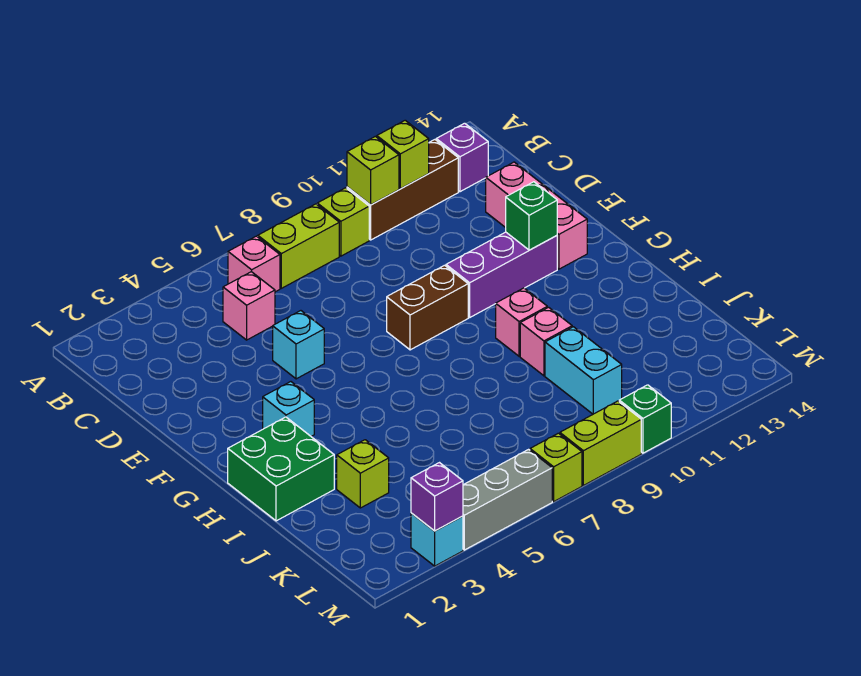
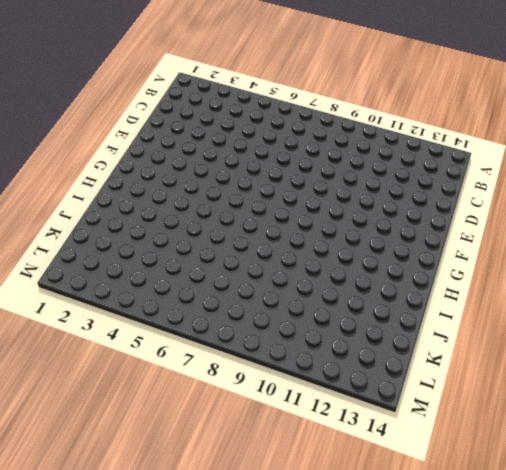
none -> pink brick B6 level 1
none -> lime brick B7:B8 level 1
none -> lime brick B9 level 1

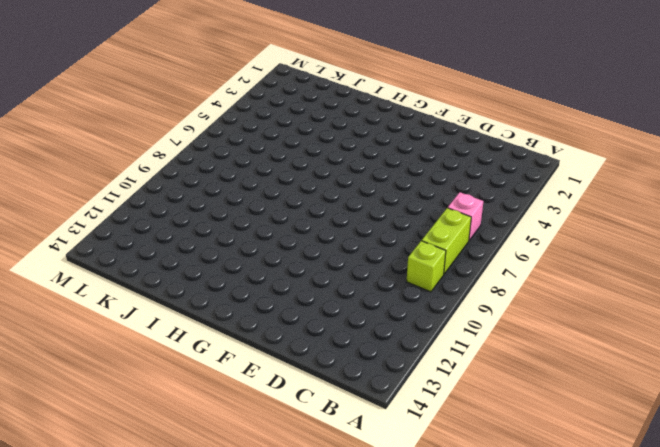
none -> brown brick B10:B12 level 1
none -> purple brick B13 level 1
none -> pink brick C5 level 1

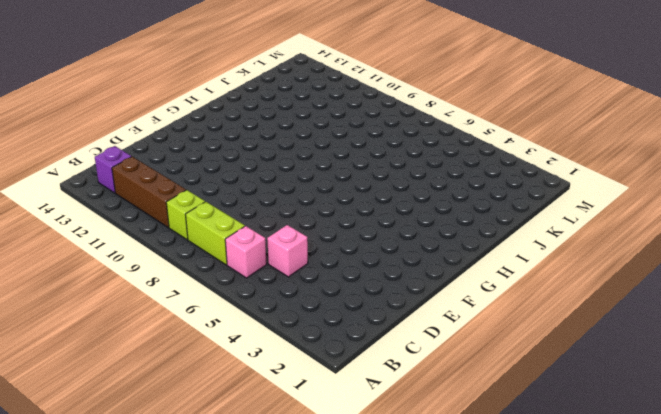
none -> pink brick D13:F13 level 1
none -> cyan brick E5 level 1
none -> brown brick F8:F9 level 1

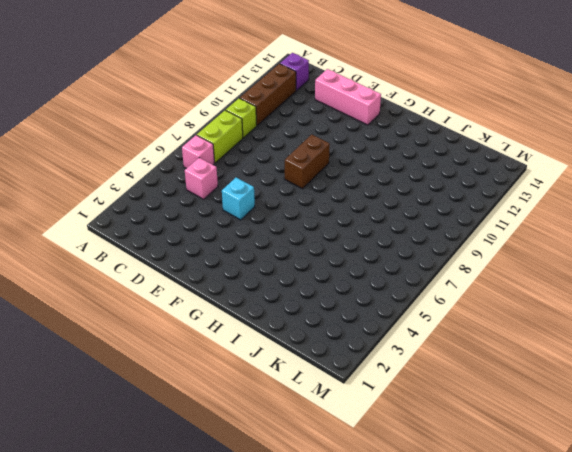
none -> purple brick F10:F12 level 1
none -> cyan brick G3 level 1
none -> green brick H1:I2 level 1

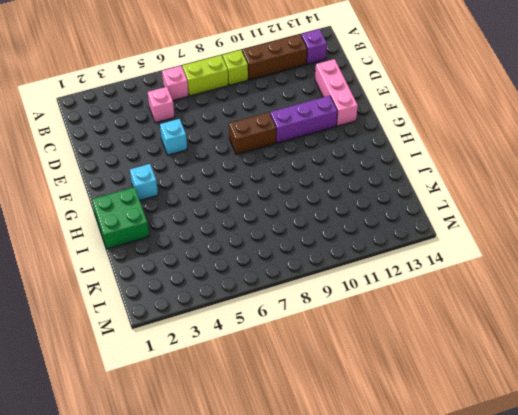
none -> pink brick H10 level 1
none -> pink brick I10 level 1
none -> lime brick J3 level 1

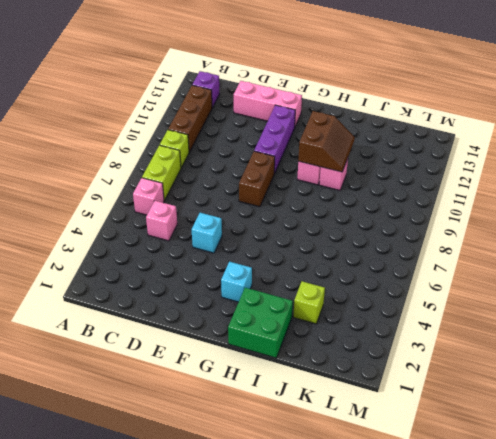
brown slope H10:I11 level 2 top H -> none
none -> cyan brick J10:K10 level 1
none -> cyan brick M3 level 1
none -> grey brick M4:M6 level 1

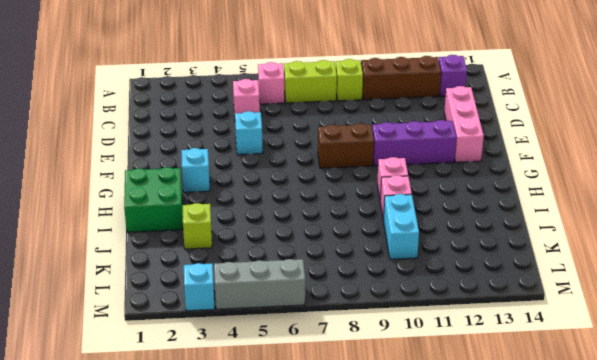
none -> lime brick M7 level 1
none -> lime brick M8:M9 level 1
none -> green brick M10 level 1

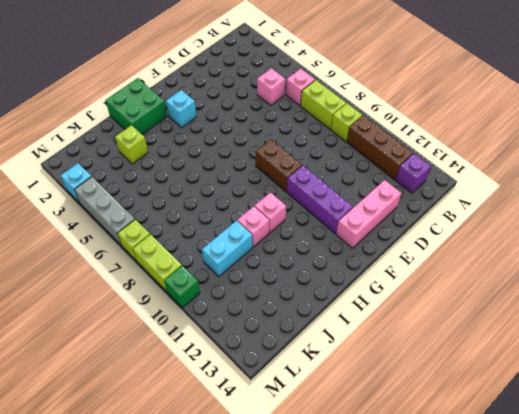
none -> cyan brick E5 level 1
none -> lime brick B10 level 2
none -> lime brick B11 level 2

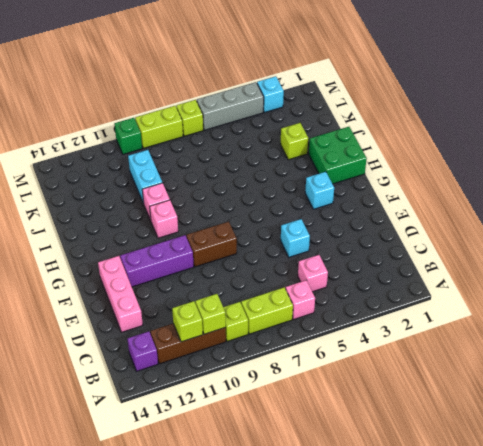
none -> green brick F12 level 2
none -> purple brick M3 level 2

